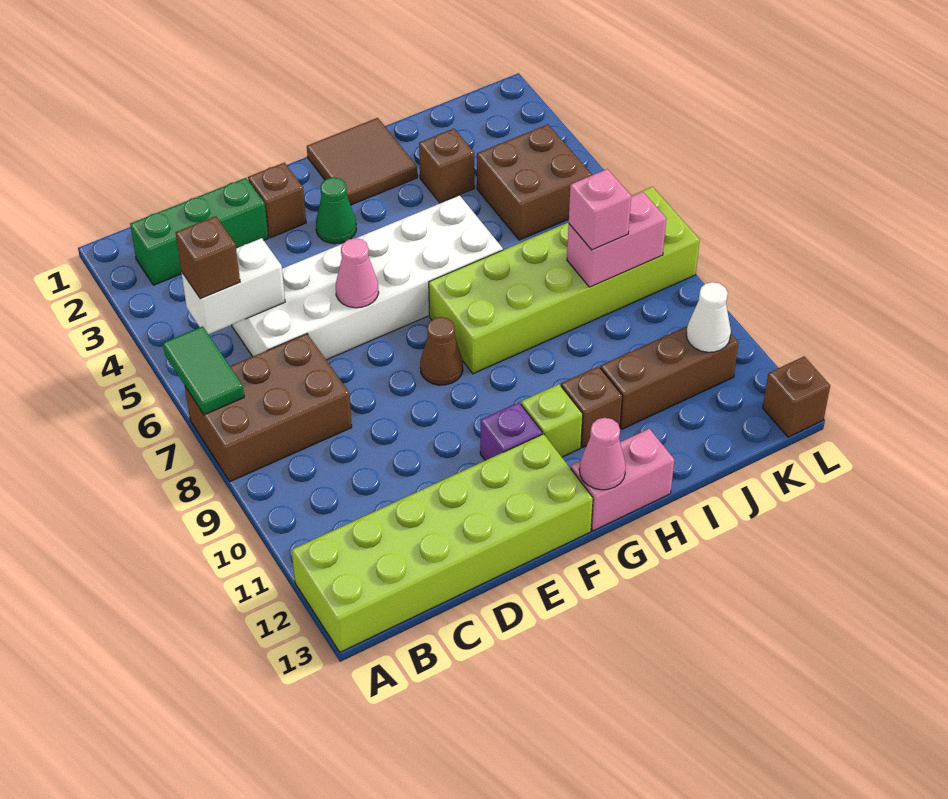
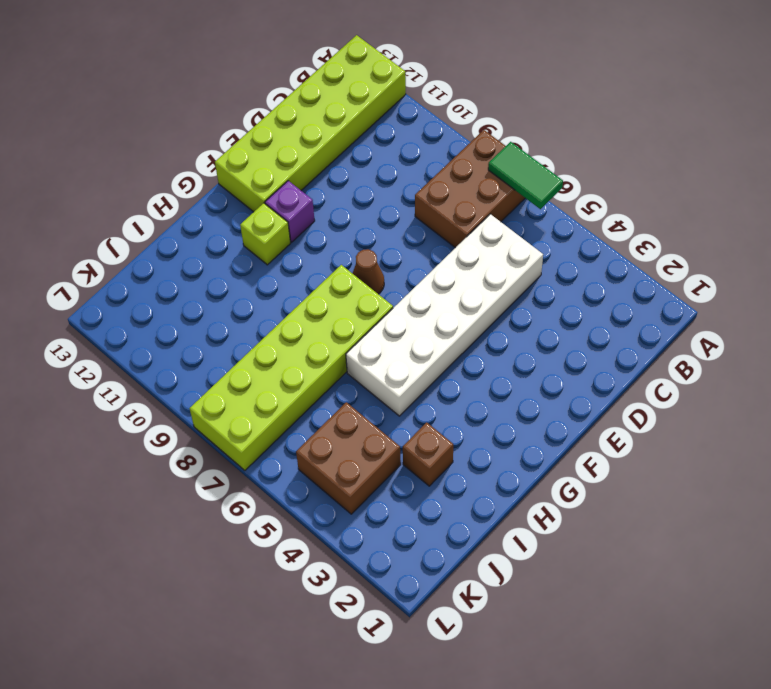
none -> green brick B2:D2 level 1
none -> brown brick E2 level 1
none -> green cone F3 level 1

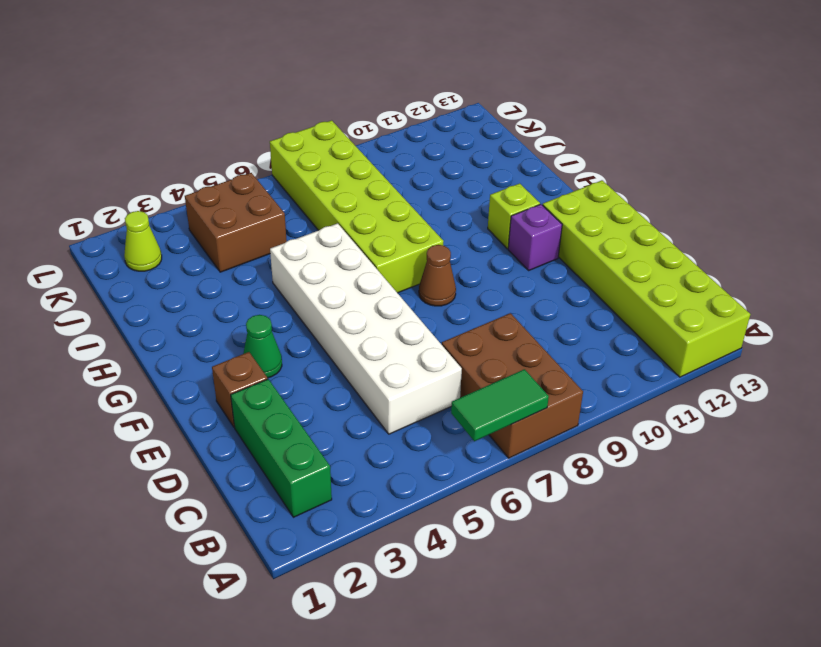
lime cone K2 level 1 -> none
none -> brown tile G1:H2 level 1
none -> pink brick G13:H13 level 1
none -> brown brick H11 level 1

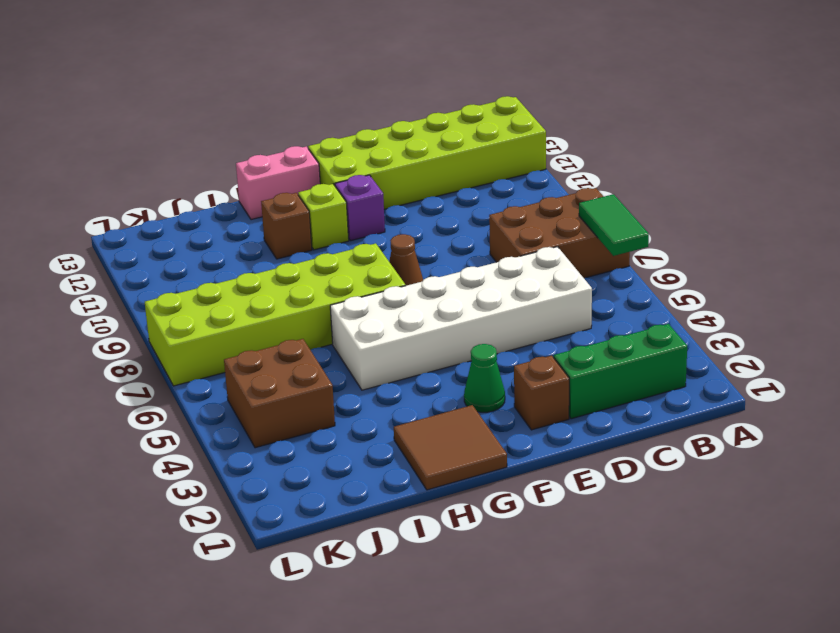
none -> brown brick I3 level 1
none -> brown brick I11:K11 level 1
none -> brown brick L13 level 1

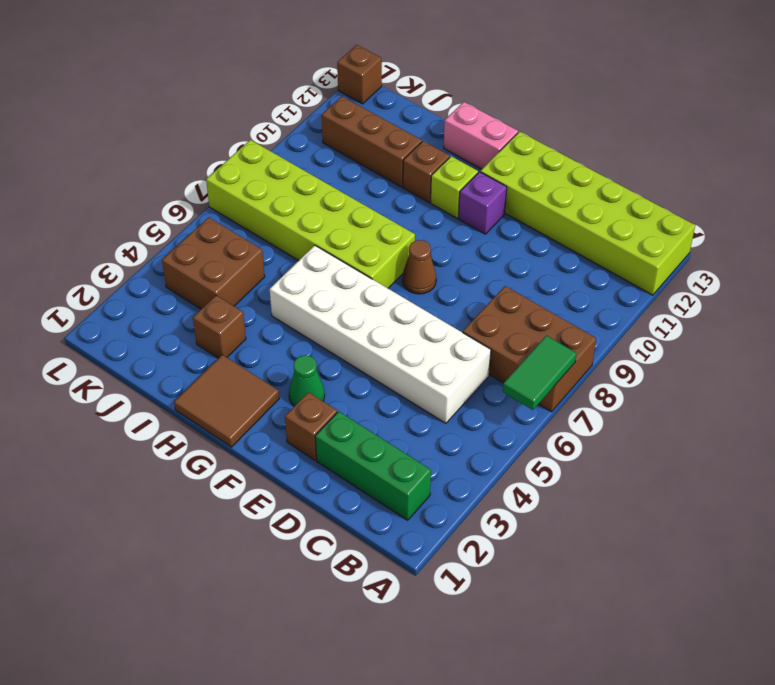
none -> white brick B5:C5 level 2
none -> pink cone E6 level 2
none -> pink cone G13 level 2

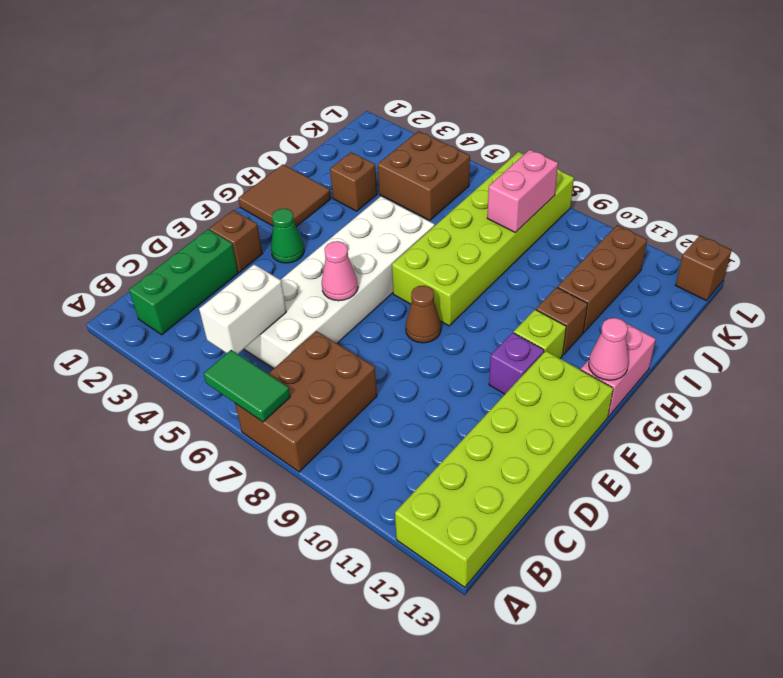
none -> white cone K11 level 2
none -> brown brick B5 level 3
none -> pink brick J8 level 3

